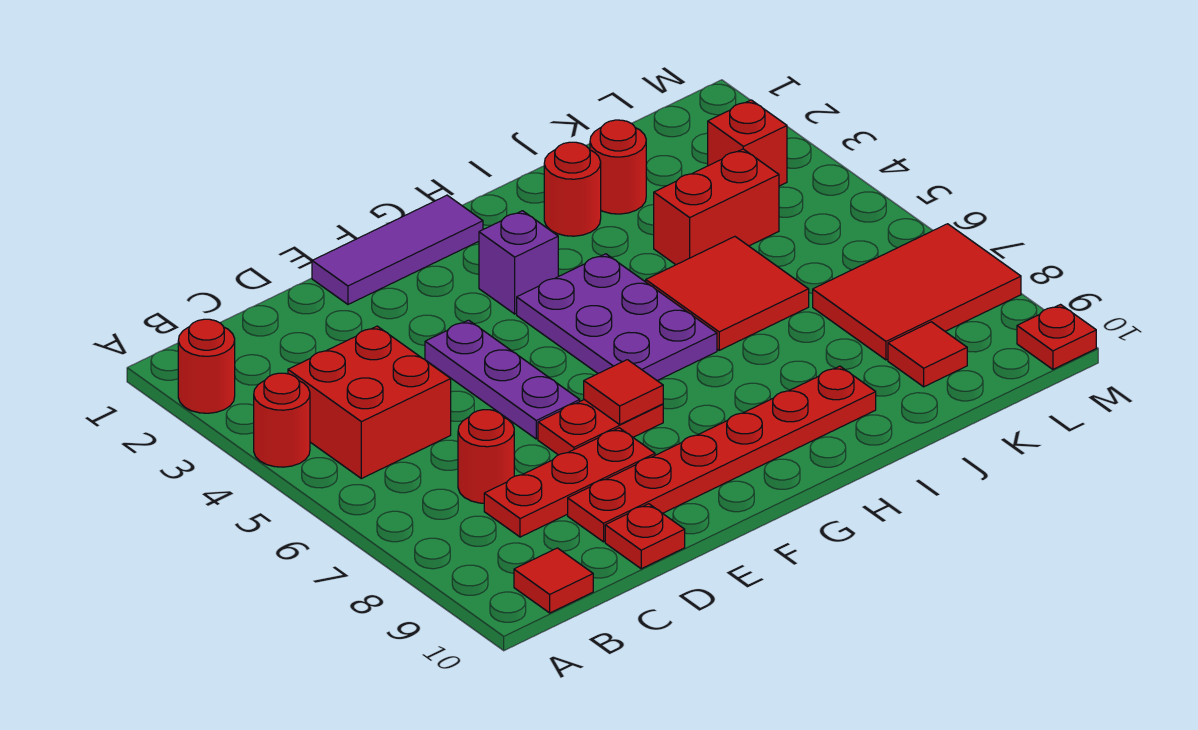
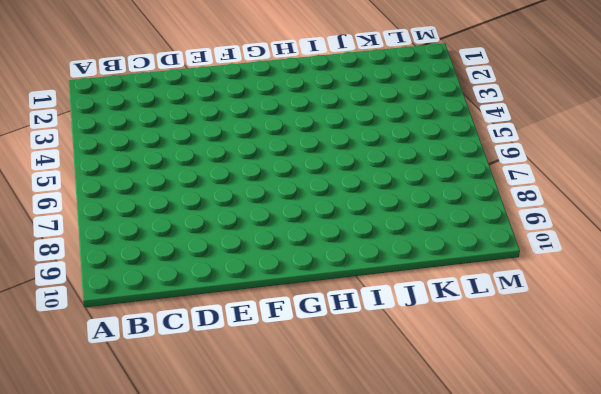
none -> red round brick A2 level 1
none -> red round brick A4 level 1
none -> red brick B4:C5 level 1

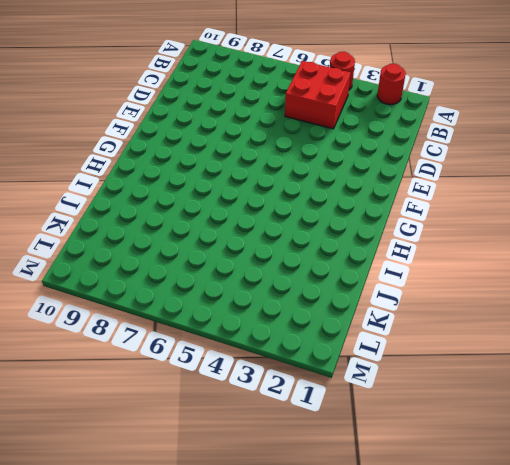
none -> red tile B10 level 1
none -> red round brick C7 level 1
none -> red plate C8:E8 level 1

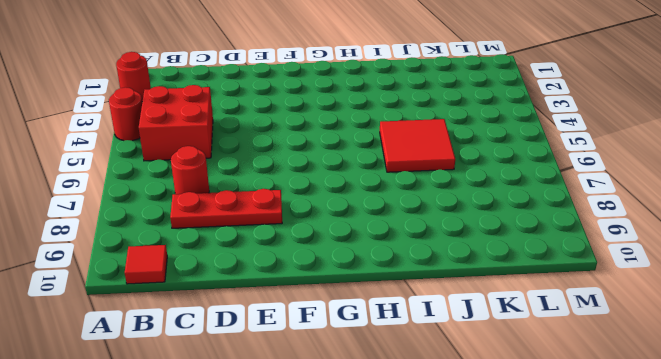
none -> red plate D9:I9 level 1
none -> red plate D10 level 1
none -> purple tile E1:G1 level 1

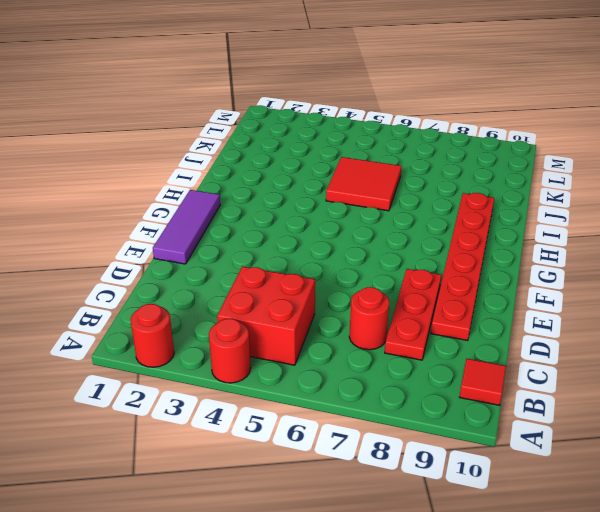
none -> red plate D10 level 1
none -> purple plate E4:E6 level 1
none -> red plate E7:F7 level 1

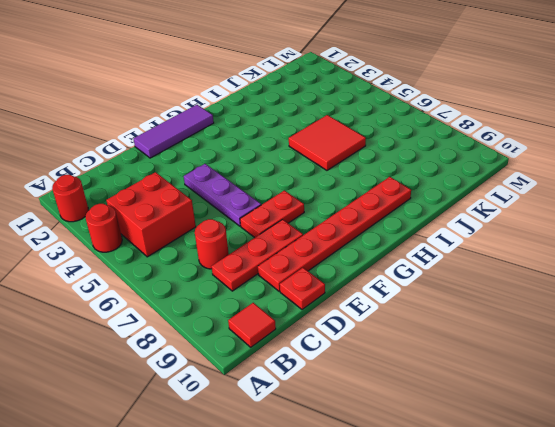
none -> purple brick G3 level 1
none -> purple plate G4:H6 level 1
none -> red round brick I2 level 1

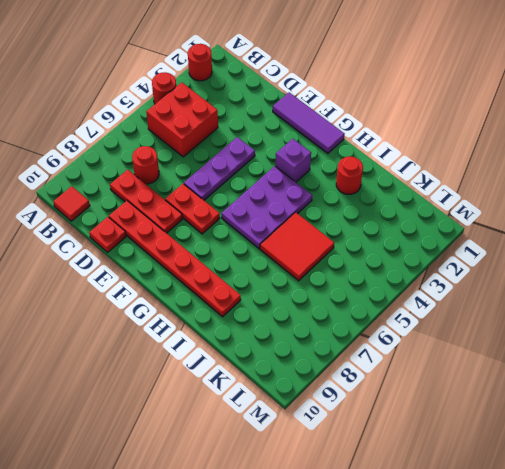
none -> red round brick J2 level 1
none -> red brick J4:K4 level 1
none -> red tile K7:M8 level 1

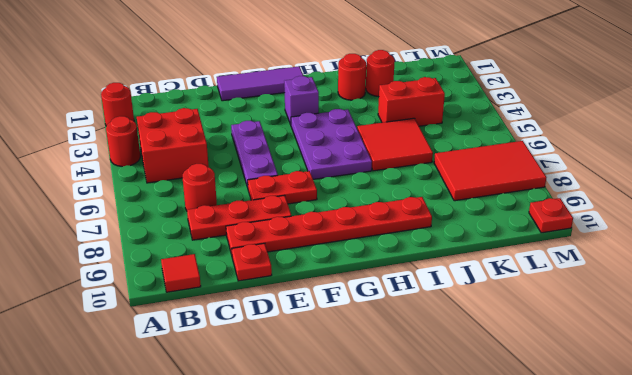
none -> red tile K9 level 1
none -> red brick L3 level 1
none -> red tile F7 level 2

